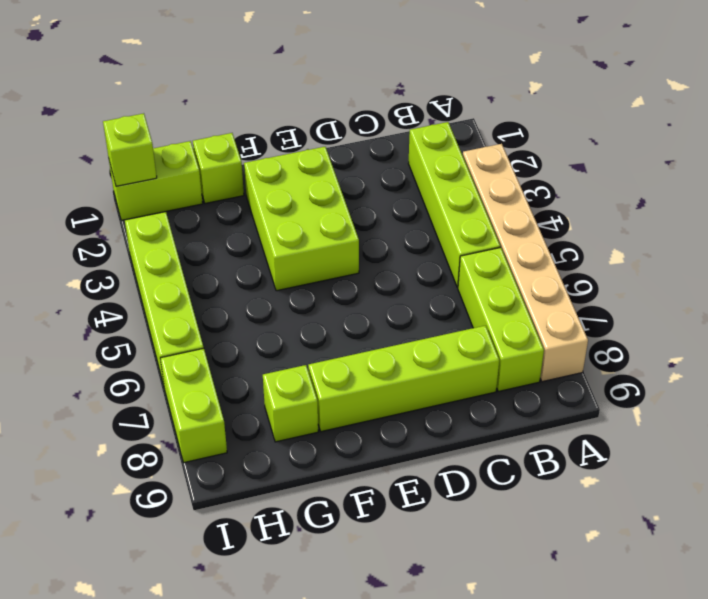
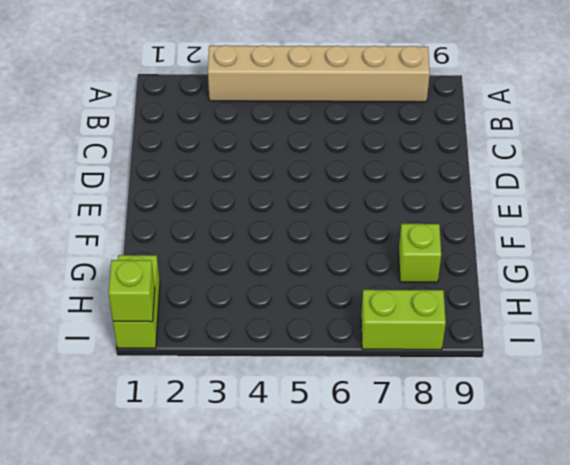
none -> lime brick B2:B5 level 1
none -> lime brick B6:B8 level 1

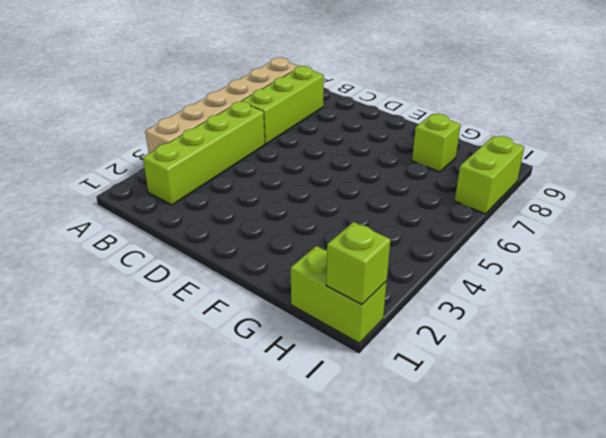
none -> lime brick C8:F8 level 1
none -> lime brick E2:F4 level 1

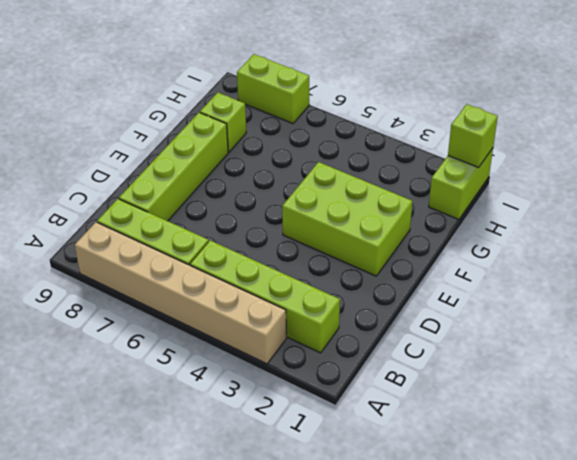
none -> lime brick G1 level 1
none -> lime brick I3:I6 level 1

